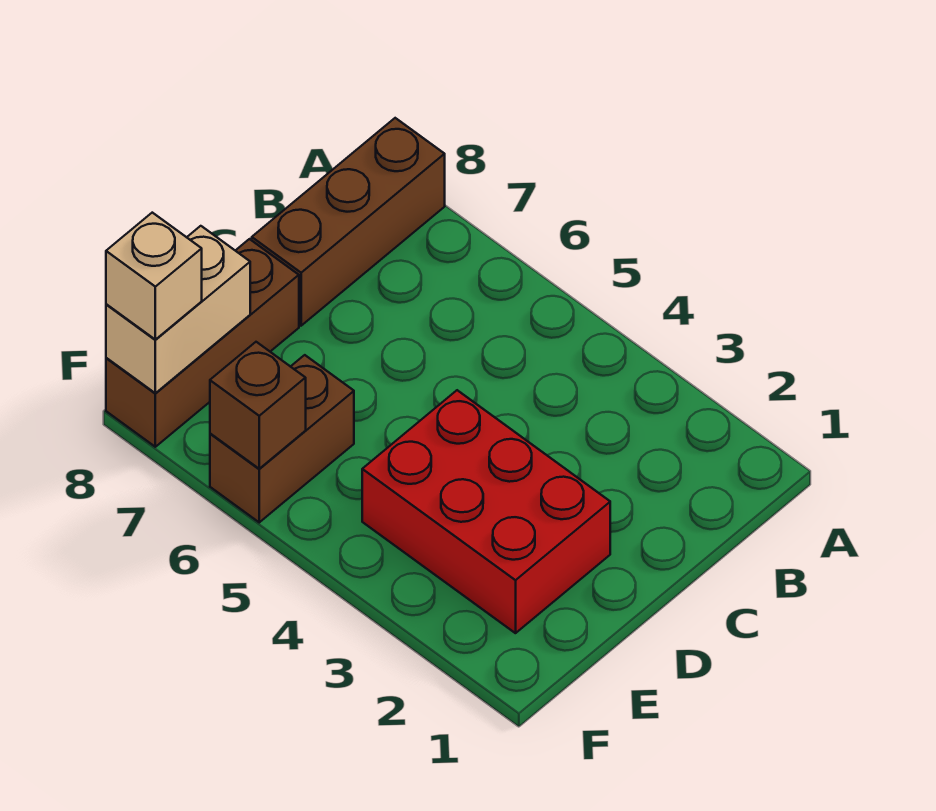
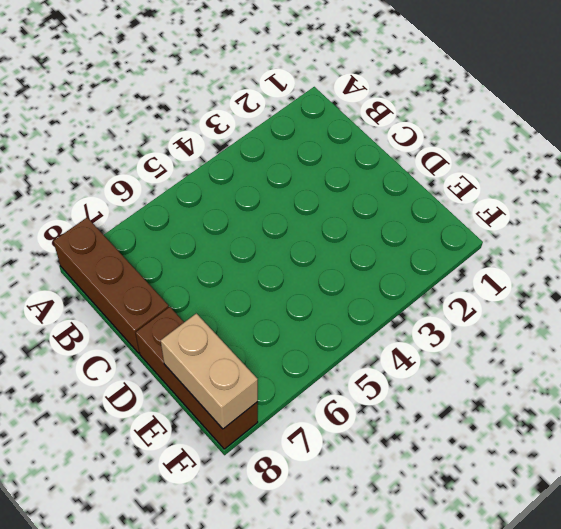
none -> red brick D2:E4 level 1
none -> brown brick E6:F6 level 1

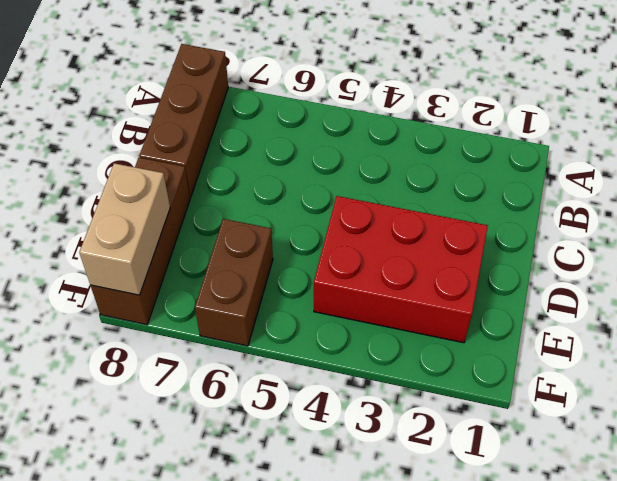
none -> brown brick F6 level 2
none -> tan brick F8 level 3

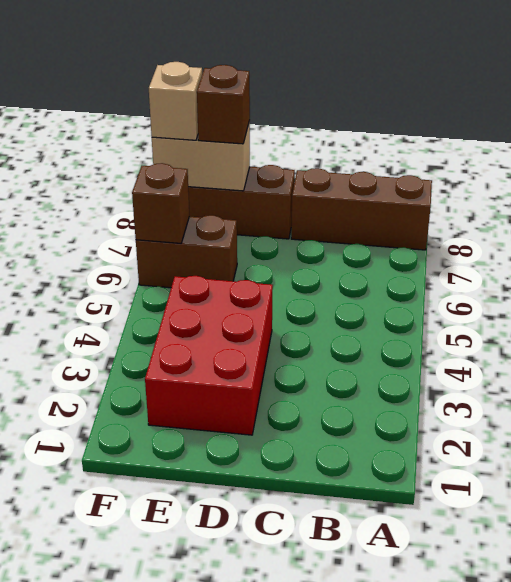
brown brick E8 level 3 -> none

